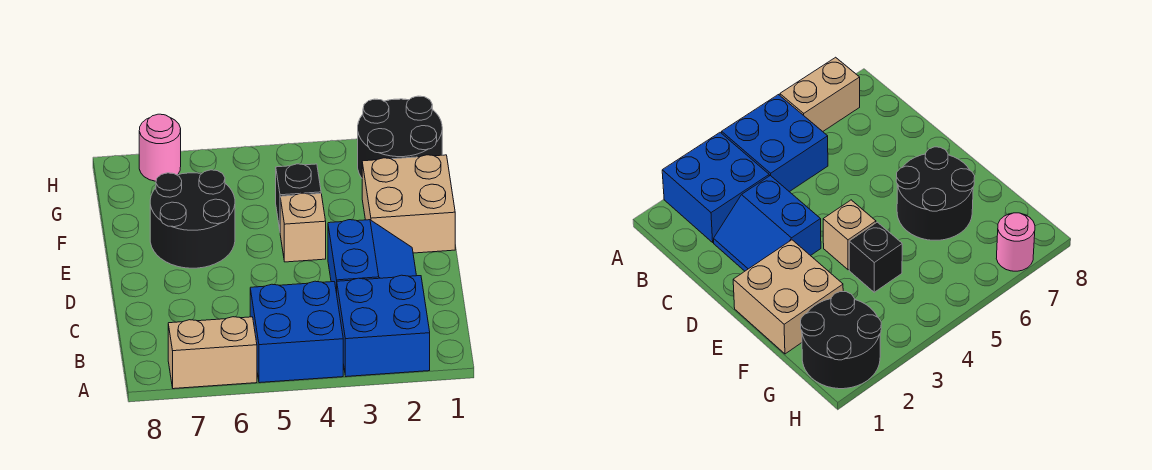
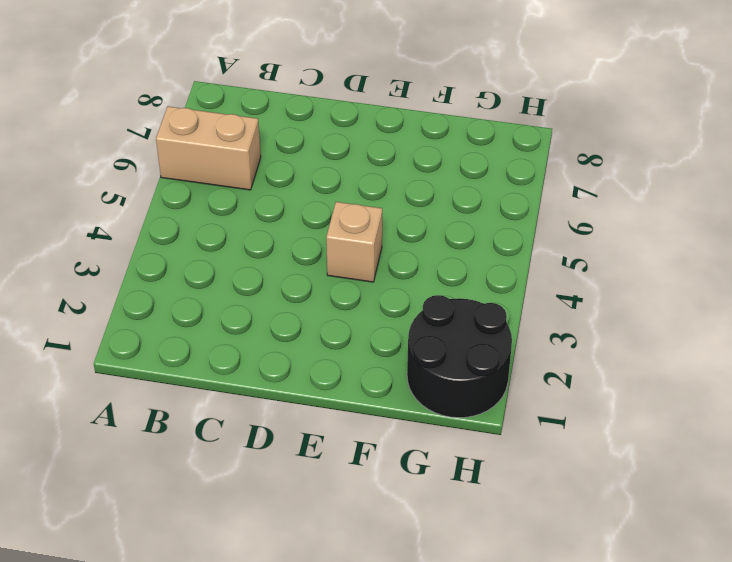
tan brick A6:B6 level 1 -> tan brick A6:A7 level 1
none -> blue brick A2:B3 level 1
none -> blue brick A4:B5 level 1

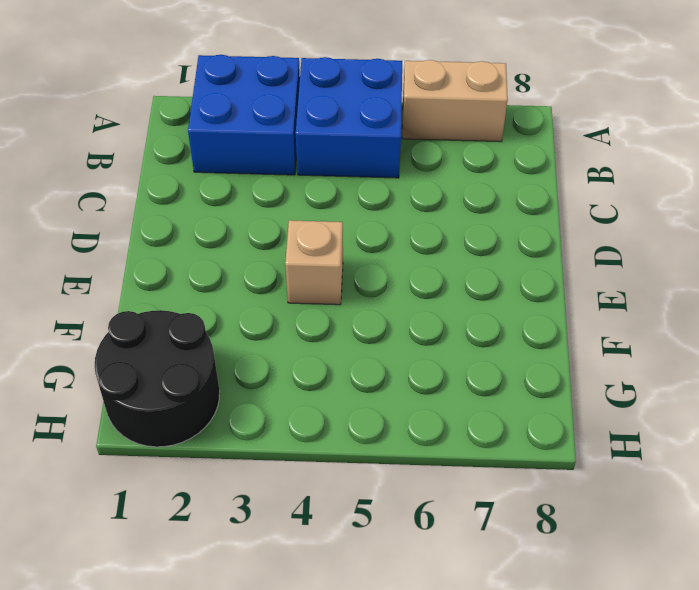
none -> blue slope C2:D3 level 1 top 3
none -> tan brick E1:F2 level 1

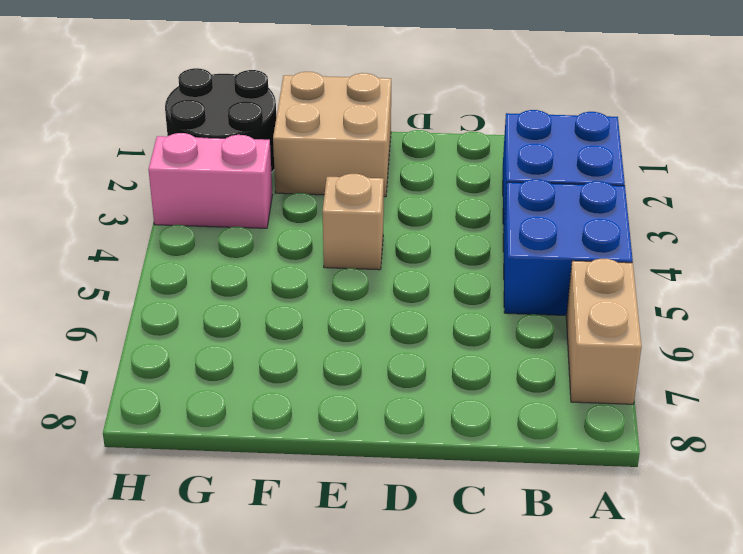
pink brick G3:H3 level 1 -> none
none -> blue slope C2:D3 level 1 top 3
none -> black round brick E6:F7 level 1

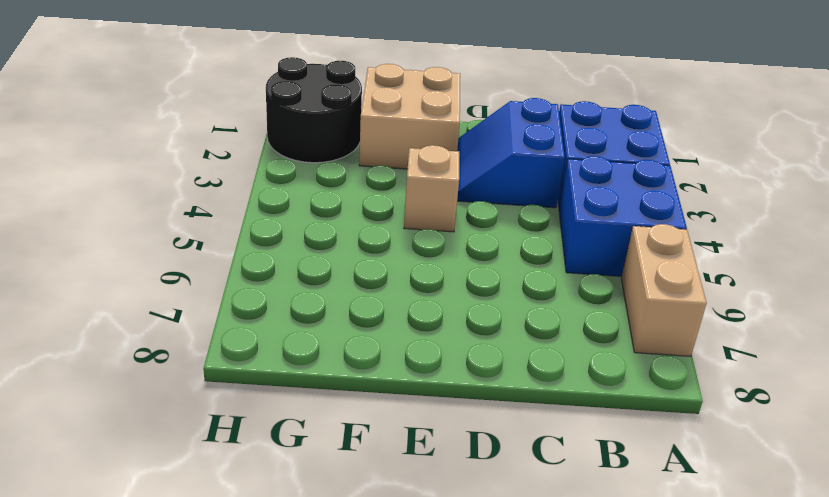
blue slope C2:D3 level 1 top C -> blue slope C2:D3 level 1 top 3
none -> black round brick E6:F7 level 1
none -> black brick F4 level 1

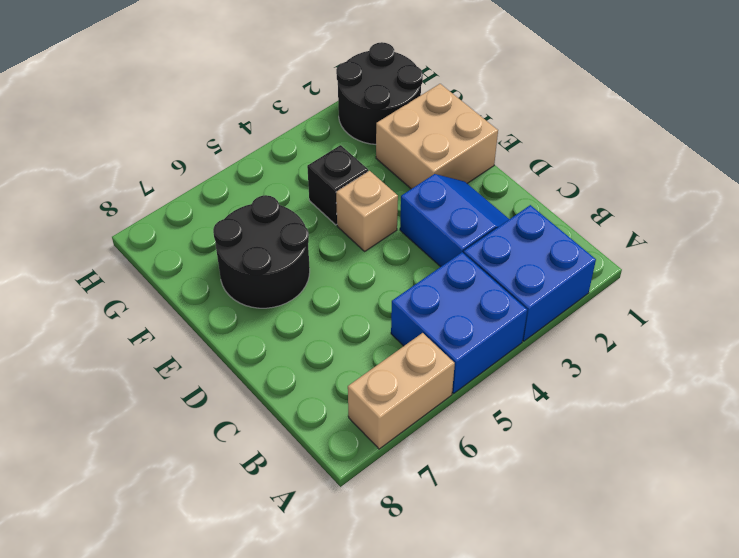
none -> pink round brick H7 level 1

